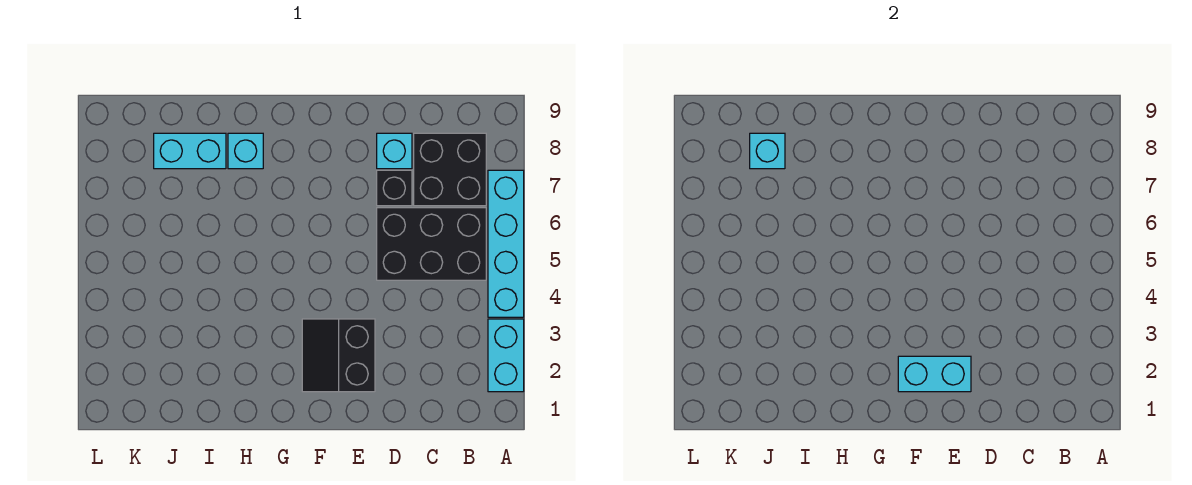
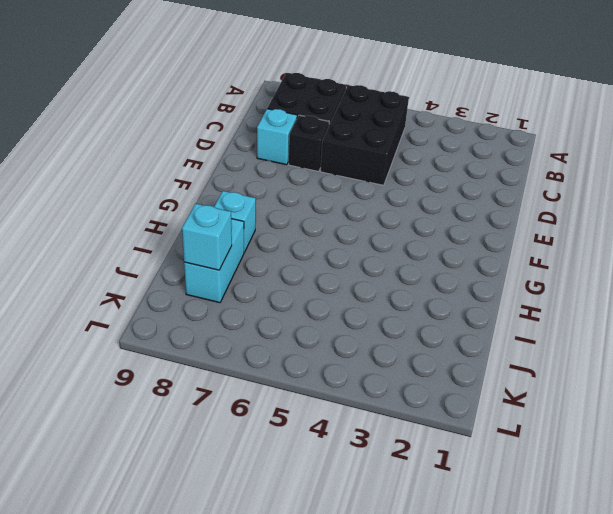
none -> cyan brick A2:A3 level 1
none -> cyan brick A4:A7 level 1

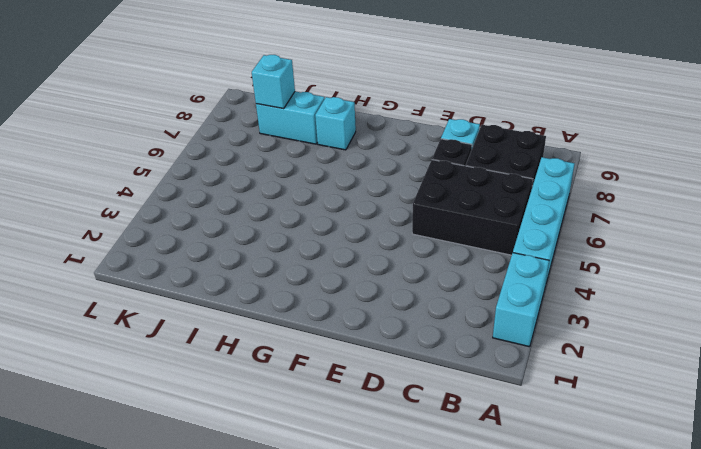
none -> black slope E2:F3 level 1 top E
none -> cyan brick E2:F2 level 2

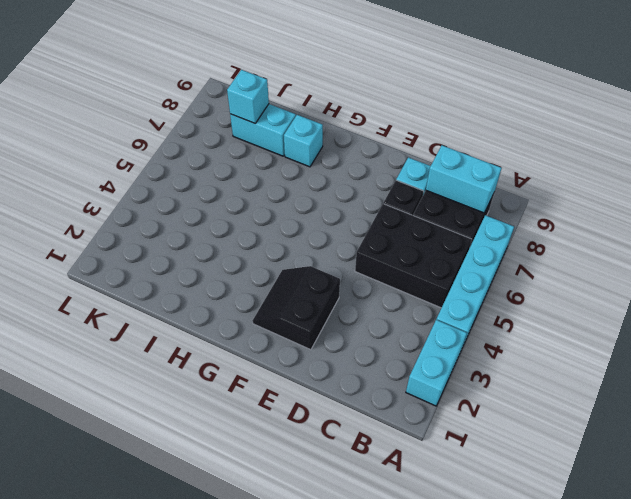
cyan brick B8:C8 level 2 -> cyan brick E2:F2 level 2

